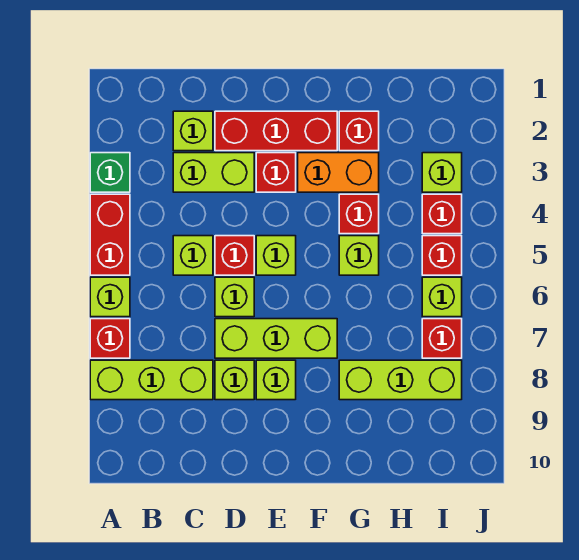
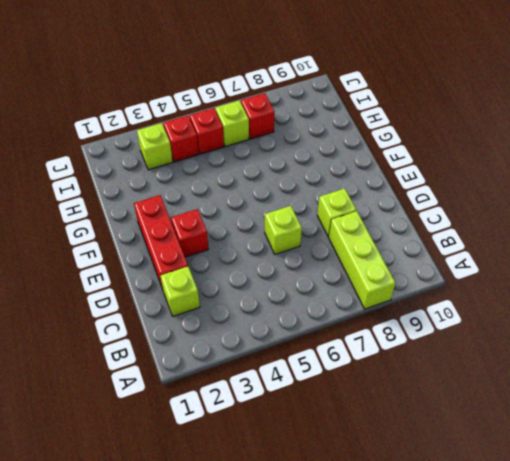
none -> green brick A3 level 1
none -> red brick A4:A5 level 1
none -> lime brick A6 level 1

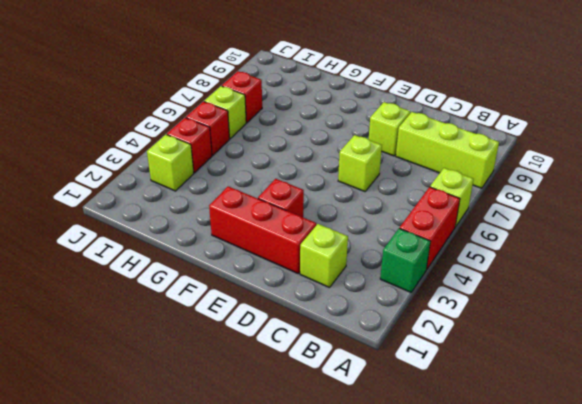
none -> red brick A7 level 1
none -> lime brick C3:D3 level 1
none -> lime brick C5 level 1

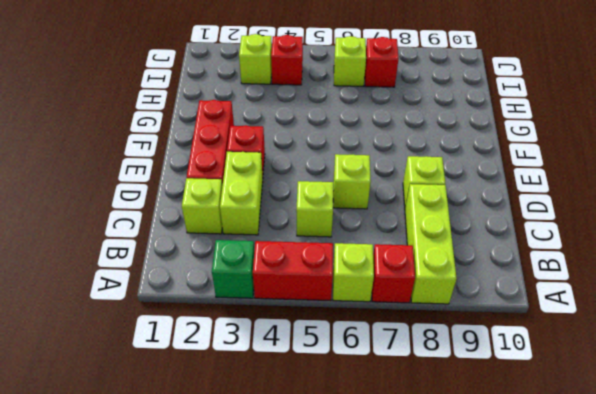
none -> red brick D5 level 1
none -> lime brick D7:F7 level 1
none -> lime brick E5 level 1

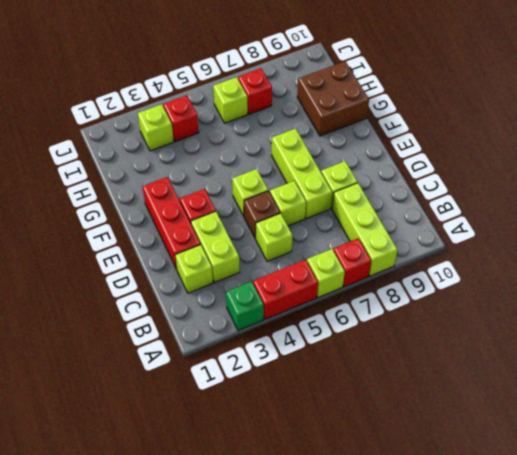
brown brick D5 level 1 -> red brick D5 level 1
brown brick G9:H10 level 1 -> none
none -> lime brick E8 level 1
none -> orange brick F3:G3 level 1
none -> red brick G2 level 1

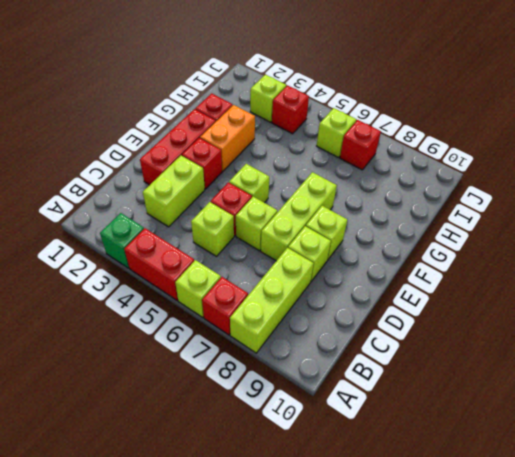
none -> lime brick C2 level 1
none -> red brick G4 level 1
none -> lime brick G5 level 1

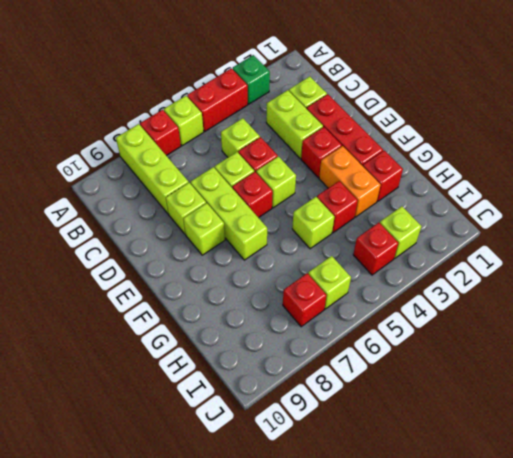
red brick E6 level 1 -> red brick I5 level 1
none -> lime brick G8:I8 level 1

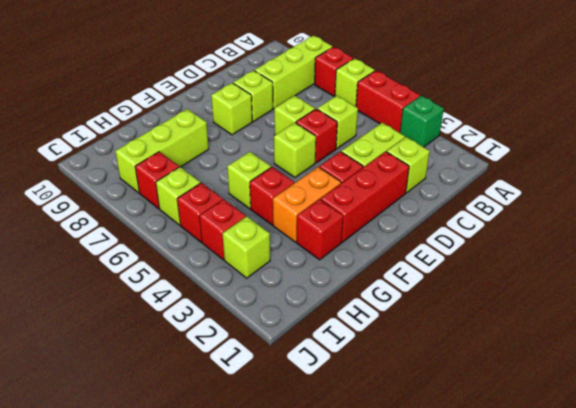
none -> lime brick D7:F7 level 1

